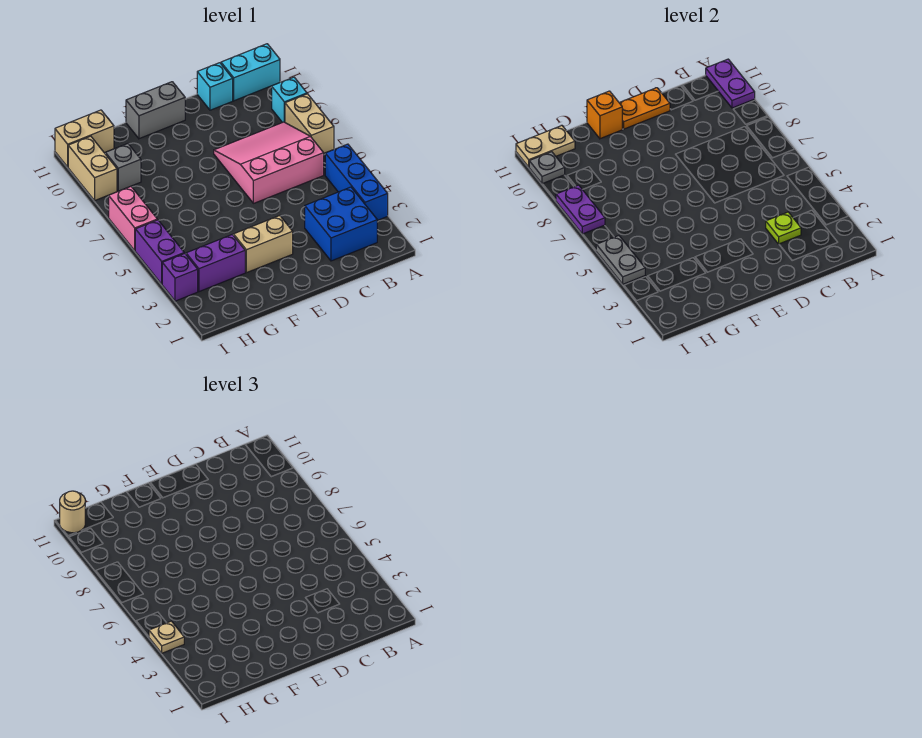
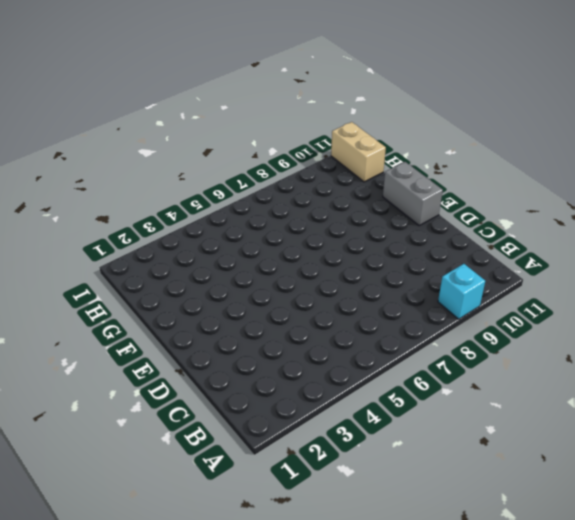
none -> blue brick A3:A5 level 1
none -> tan brick A7:A8 level 1
none -> cyan brick A11:B11 level 1

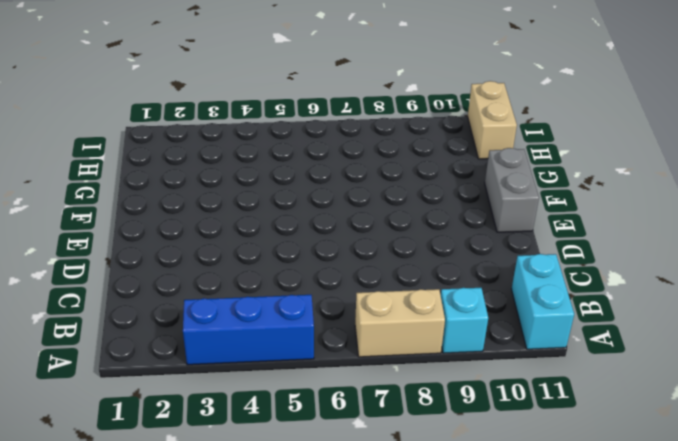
none -> blue brick B2:C3 level 1
none -> pink slope B6:D8 level 1 top 6
none -> cyan brick C11 level 1

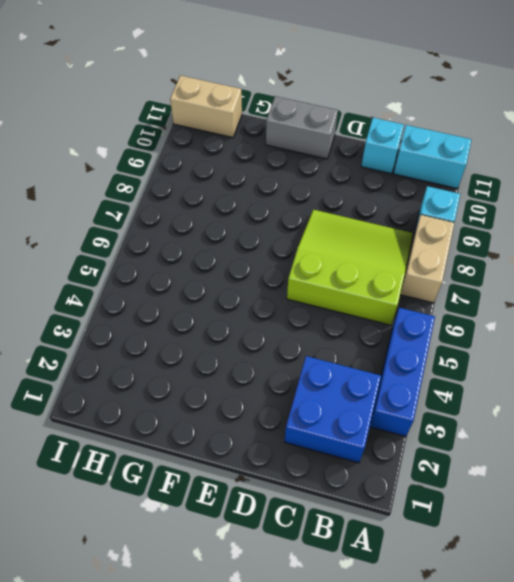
lime slope B6:D8 level 1 top 6 -> pink slope B6:D8 level 1 top 6
none -> tan brick E3:F3 level 1
none -> purple brick G3:H3 level 1
none -> grey brick H9 level 1

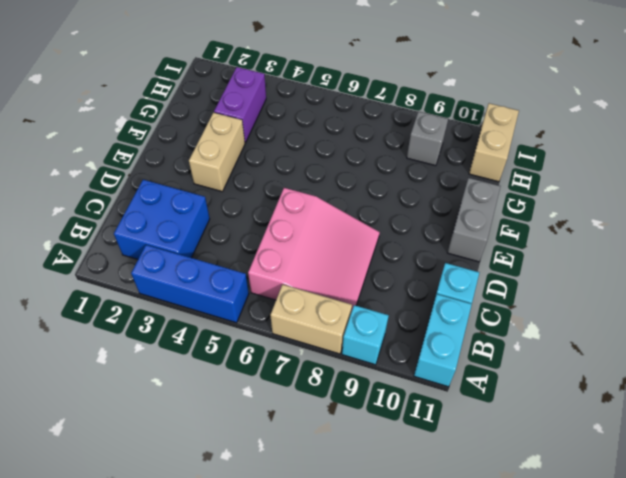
none -> purple brick I3 level 1
none -> purple brick I4:I5 level 1
none -> pink brick I6:I7 level 1

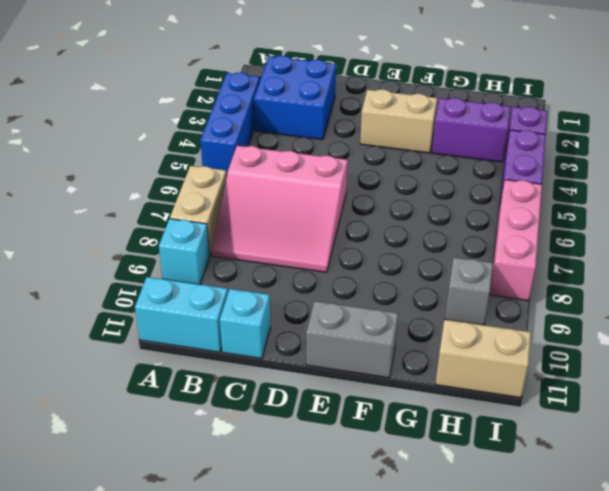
pink brick I6:I8 level 1 -> pink brick I6:I7 level 1
none -> tan brick I9:I10 level 1
none -> purple plate A10:A11 level 2
none -> lime plate C3 level 2

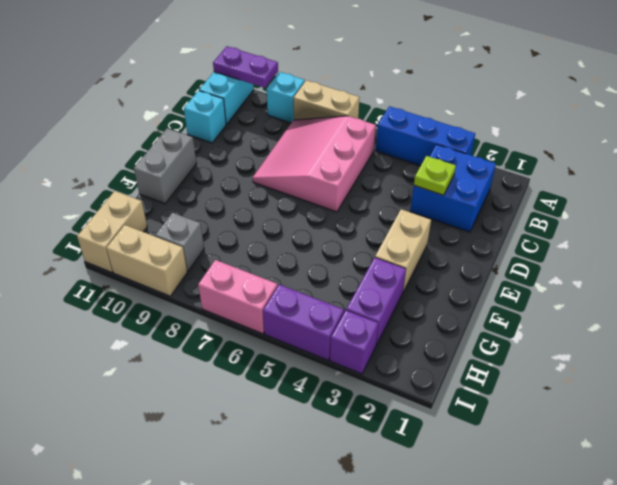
none -> orange plate D11:E11 level 2
none -> orange brick F11 level 2
none -> tan plate H11:I11 level 2

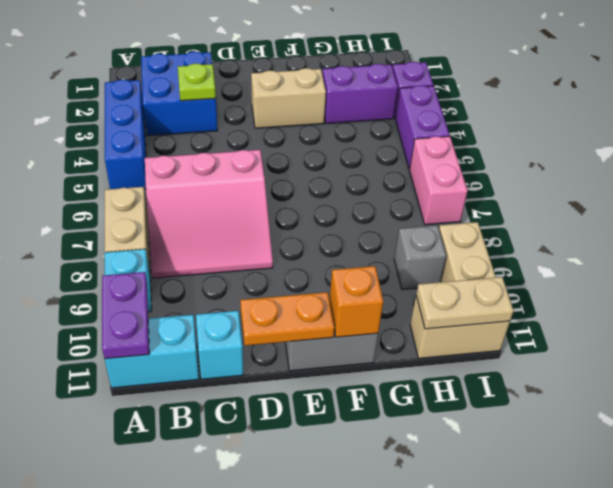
none -> grey plate I4:I5 level 2
none -> purple plate I7:I8 level 2
none -> grey plate I10 level 2

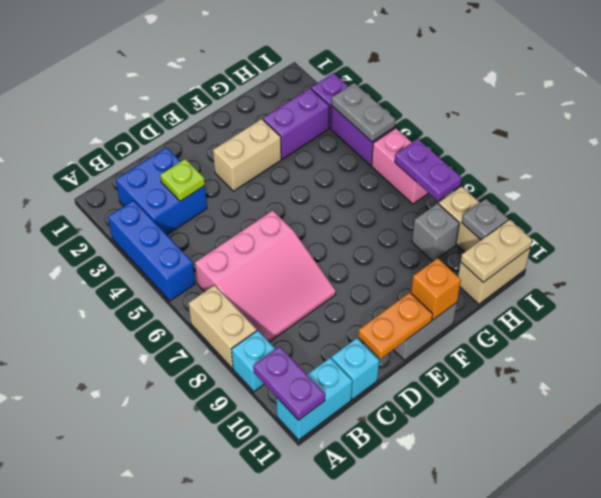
none -> tan plate I4 level 3
none -> tan round brick I11 level 3

